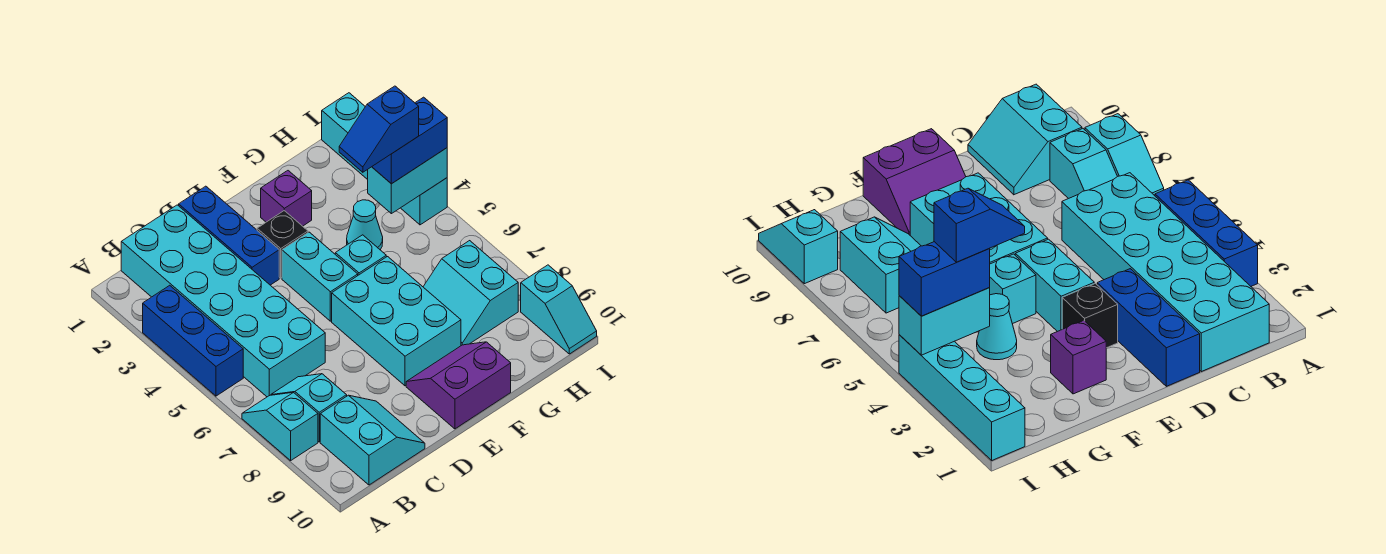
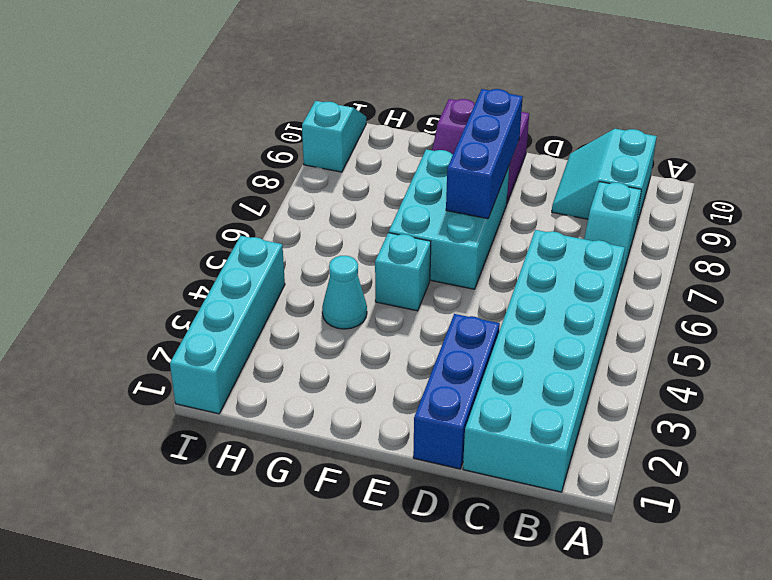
blue brick E7:E9 level 2 -> blue brick A3:A5 level 1
none -> cyan slope A7:A8 level 1 top 8
none -> black brick E3 level 1
none -> cyan brick E4:E5 level 1

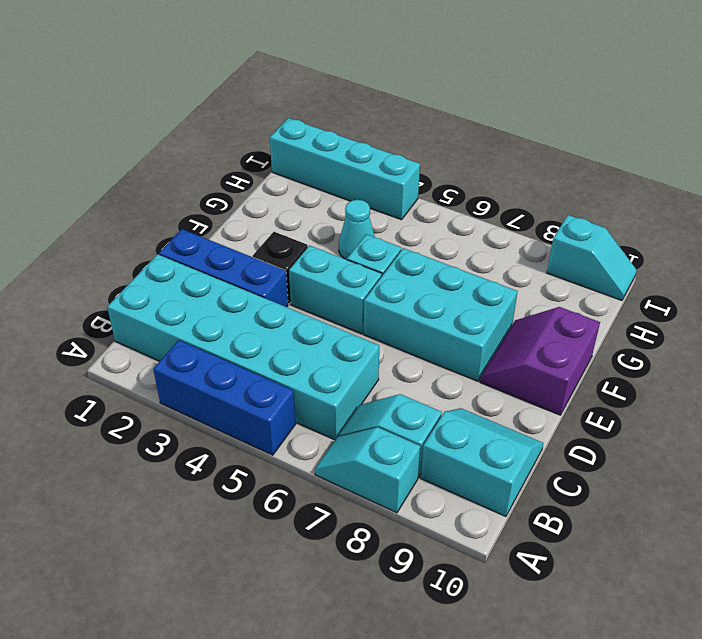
none -> purple brick F2 level 1
none -> cyan slope G7:H8 level 1 top H
none -> cyan brick H4:I4 level 2

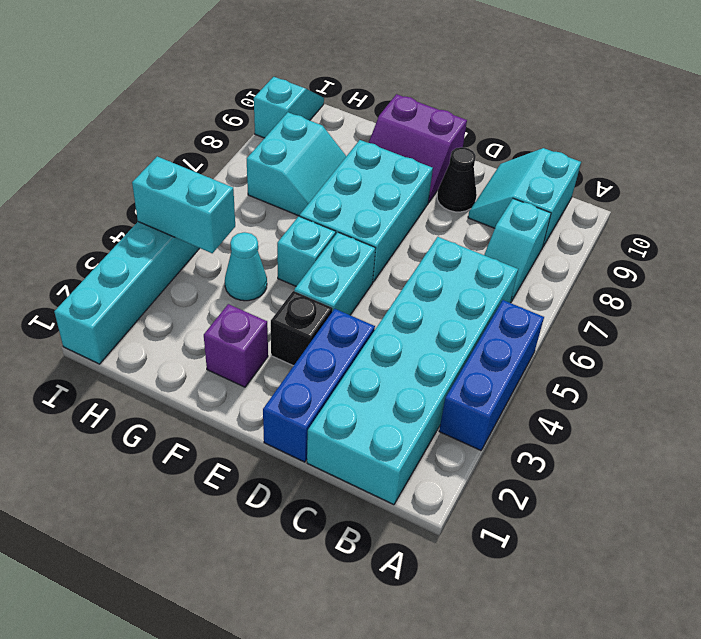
black cone D9 level 1 -> none
none -> cyan slope A7:A8 level 1 top 8
none -> blue brick H4:I4 level 3
none -> blue slope G4:H4 level 4 top H

